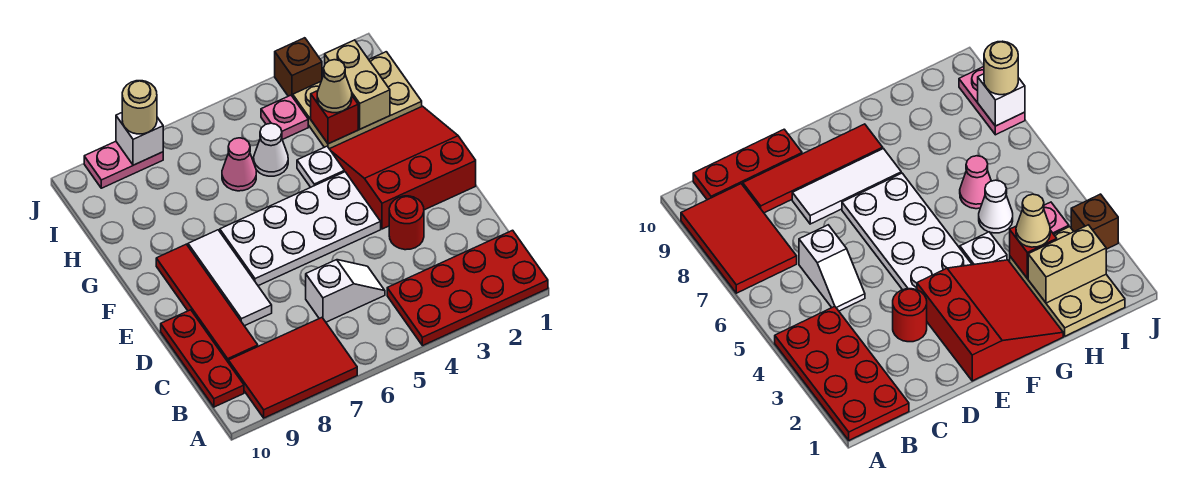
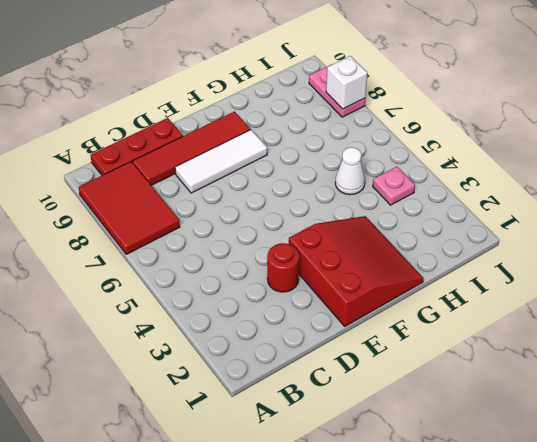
none -> red plate A1:B4 level 1
none -> white slope C5:C6 level 1 top 6
none -> white plate E4:F7 level 1

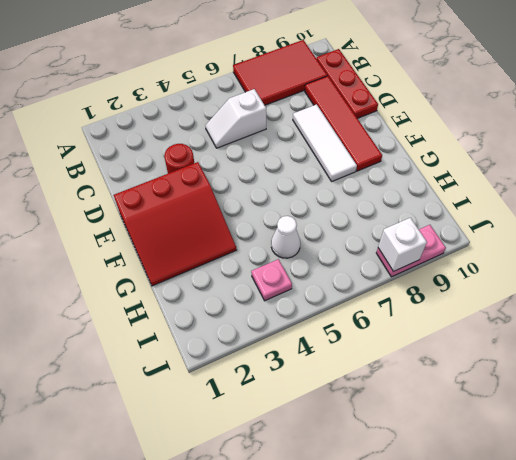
none -> red plate A1:B4 level 1
none -> white plate E4:F7 level 1
none -> white plate G4 level 1

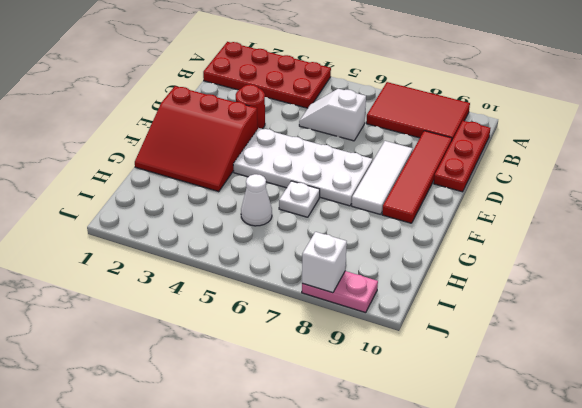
white plate G6 level 1 -> white plate G4 level 1
none -> tan plate H1:I3 level 1
none -> pink cone H6 level 1
none -> pink plate I4 level 1

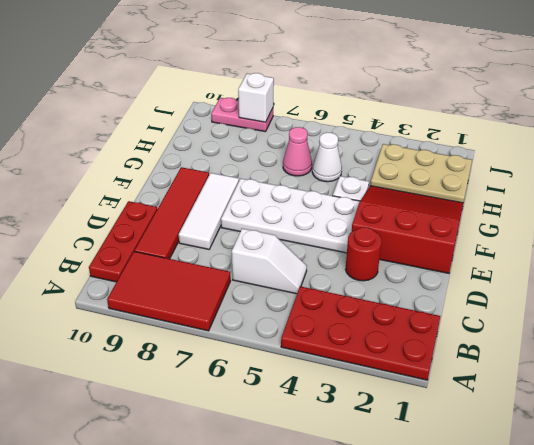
none -> pink plate I4 level 1
none -> brown brick J3 level 1
none -> tan brick H2:I2 level 2

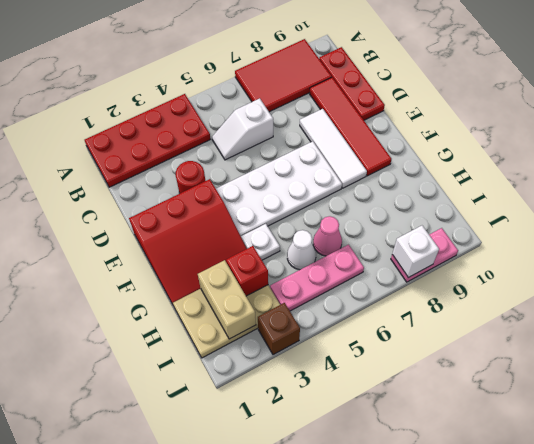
pink plate I4:I6 level 1 -> pink plate I4 level 1
none -> tan cone H3 level 3
none -> tan round brick J8 level 3

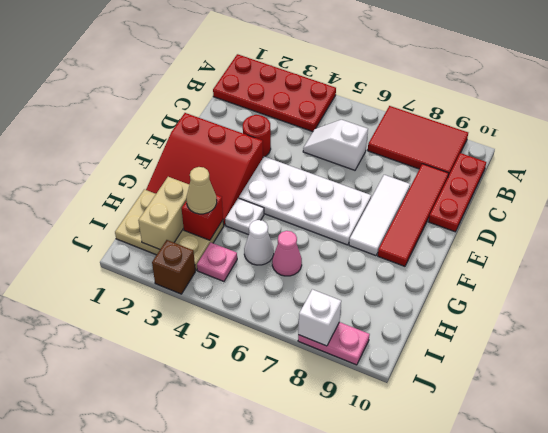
none -> tan round brick J8 level 3

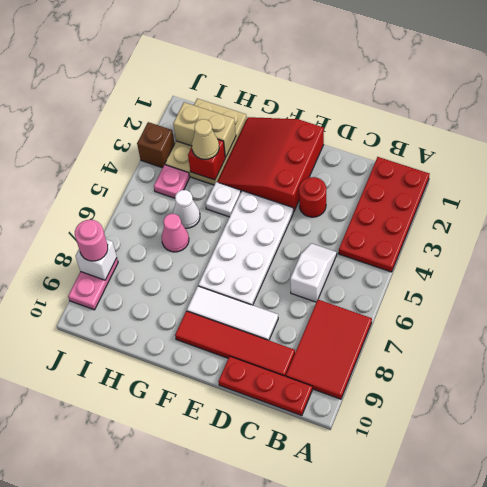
pink round brick J8 level 3 -> tan round brick J8 level 3

